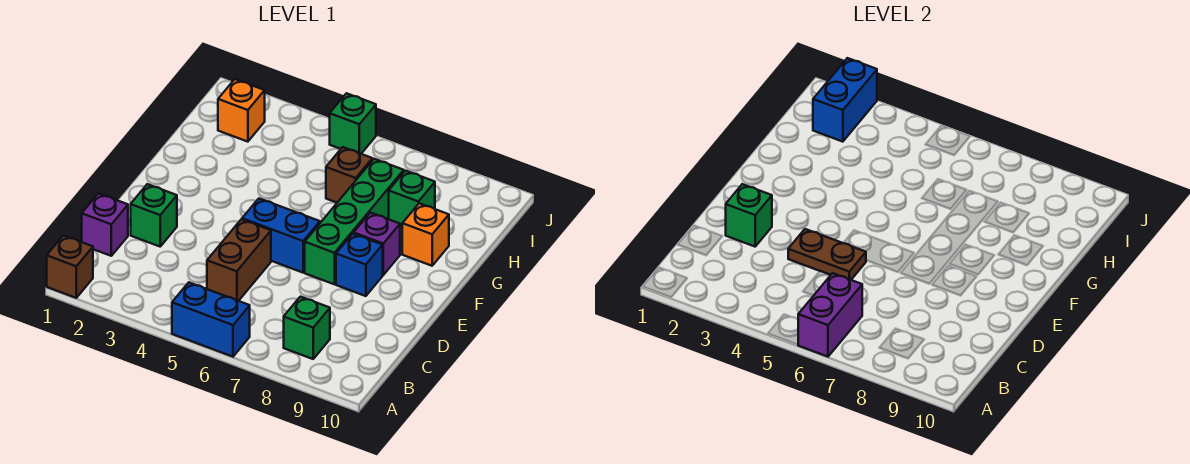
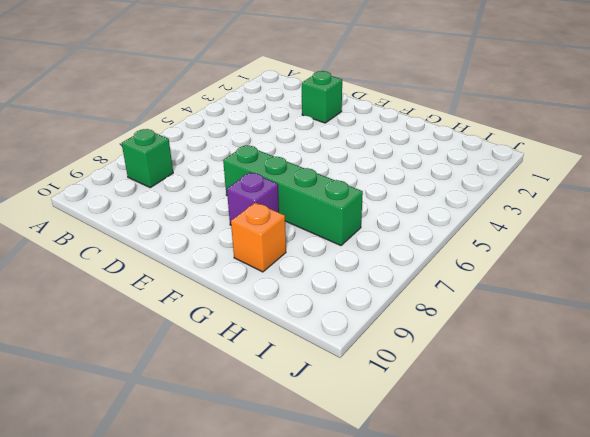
none -> brown brick A1 level 1
none -> blue brick A5:A6 level 1
none -> purple brick C1 level 1

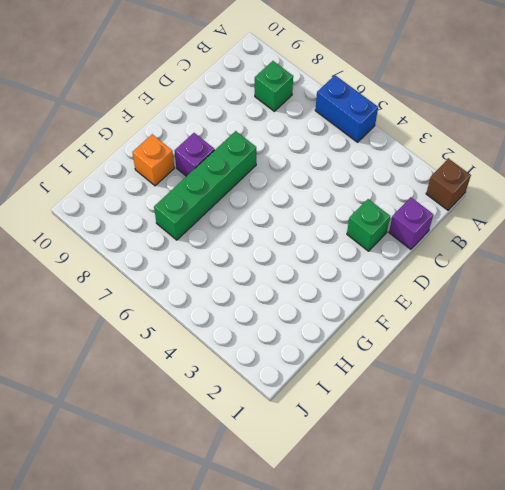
none -> brown brick C5:D5 level 1
none -> blue brick E5:E6 level 1
none -> blue brick E8 level 1

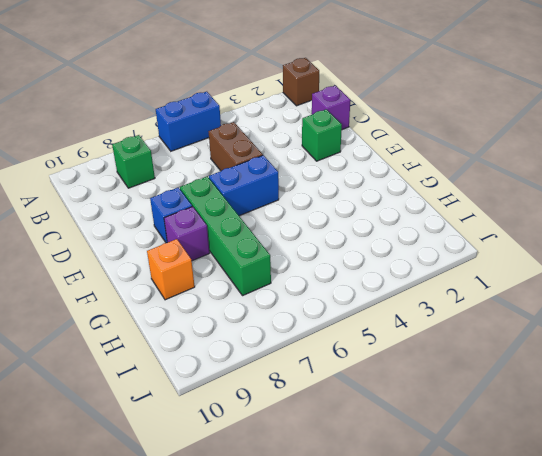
none -> brown brick H6 level 1
none -> green brick H8 level 1
none -> orange brick I2 level 1

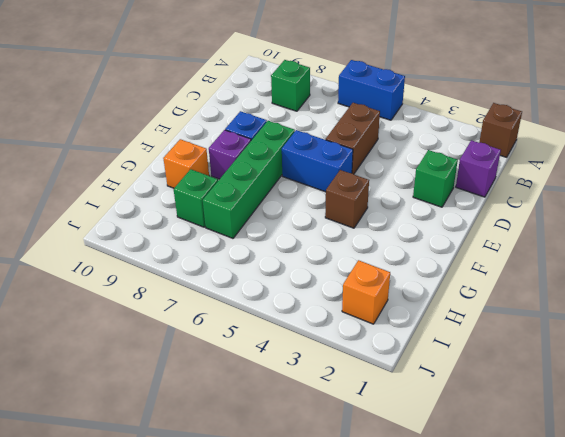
brown brick F4 level 1 -> brown brick H6 level 1
none -> green brick J5 level 1
none -> purple brick A6:B6 level 2
none -> green brick D2 level 2

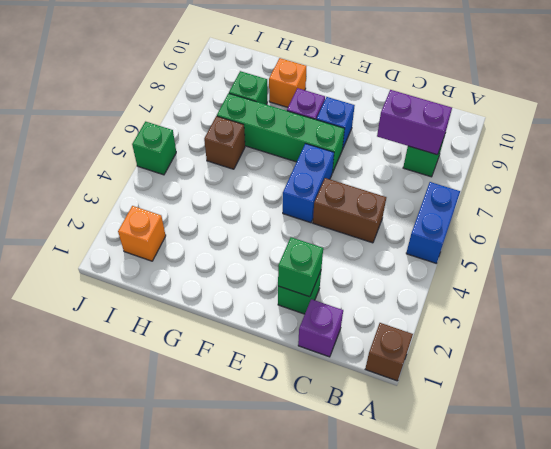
purple brick B8:C8 level 2 -> purple brick A6:B6 level 2
none -> brown plate D4:D5 level 2
none -> blue brick I2:J2 level 2

